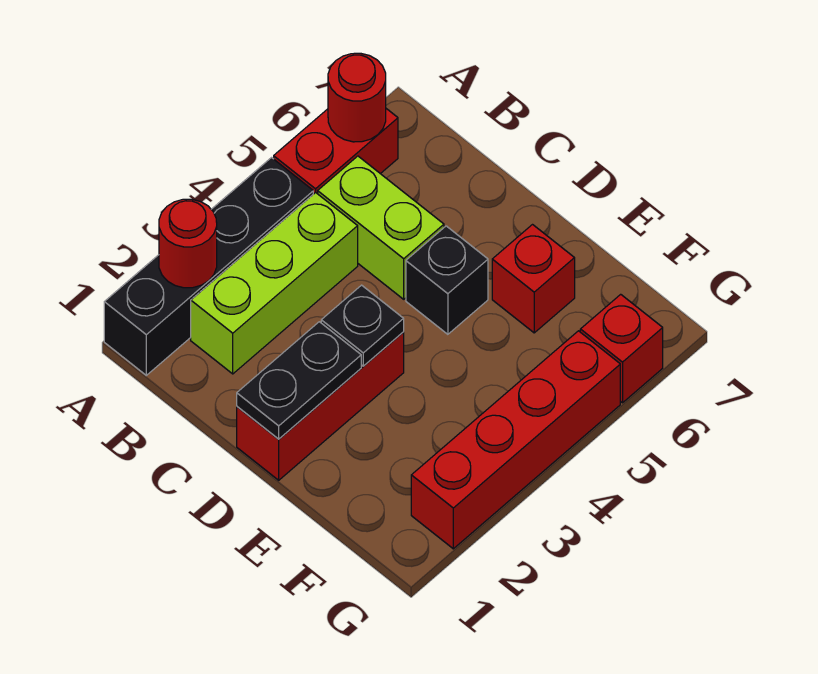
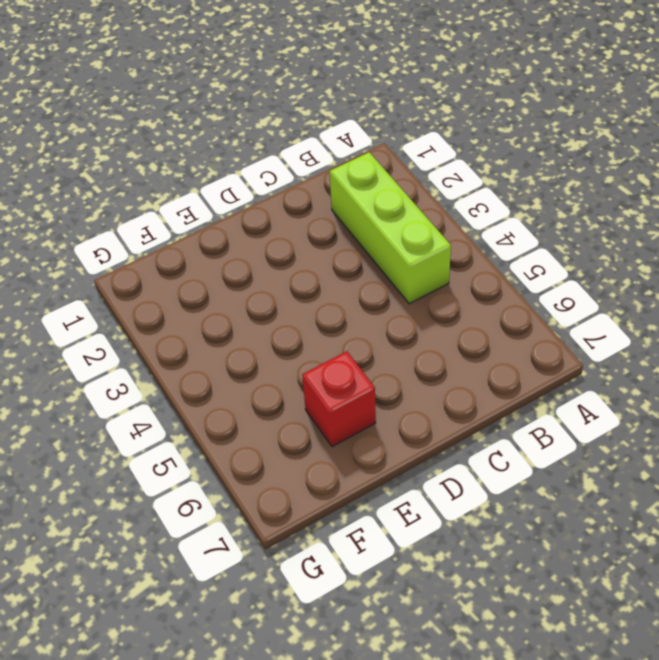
none -> black brick A1:A4 level 1
none -> red brick A5:A6 level 1
none -> lime brick B5:C5 level 1

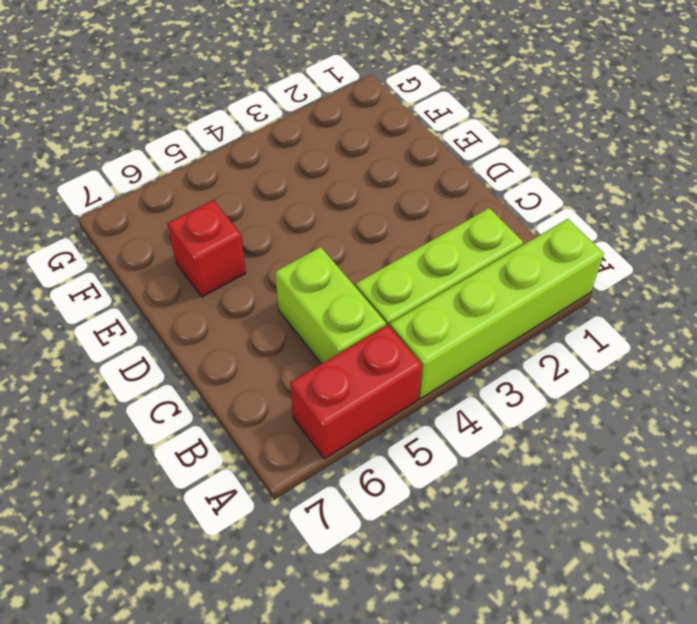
lime brick A1:A4 level 1 -> black brick A1:A4 level 1
none -> red brick D1:D3 level 1
none -> black brick D5 level 1
none -> red brick G2:G5 level 1

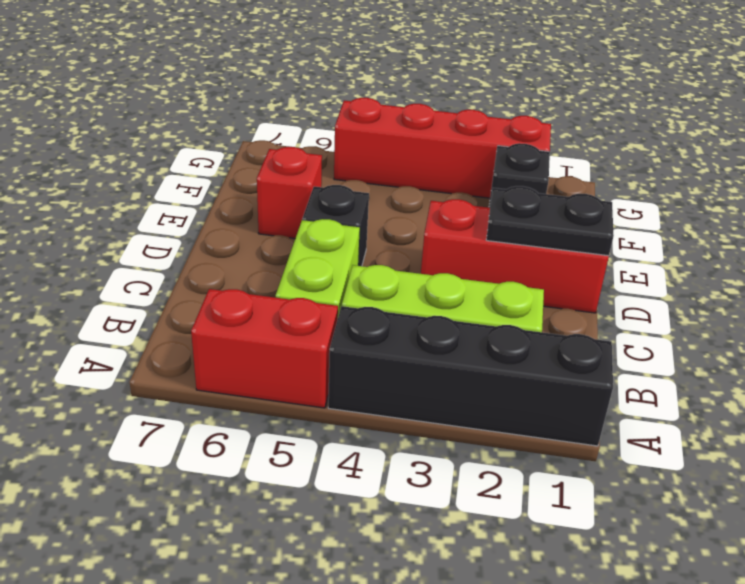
black brick F2 level 1 -> none
none -> red brick G6 level 1
none -> red round brick A2 level 2
none -> red round brick A6 level 2

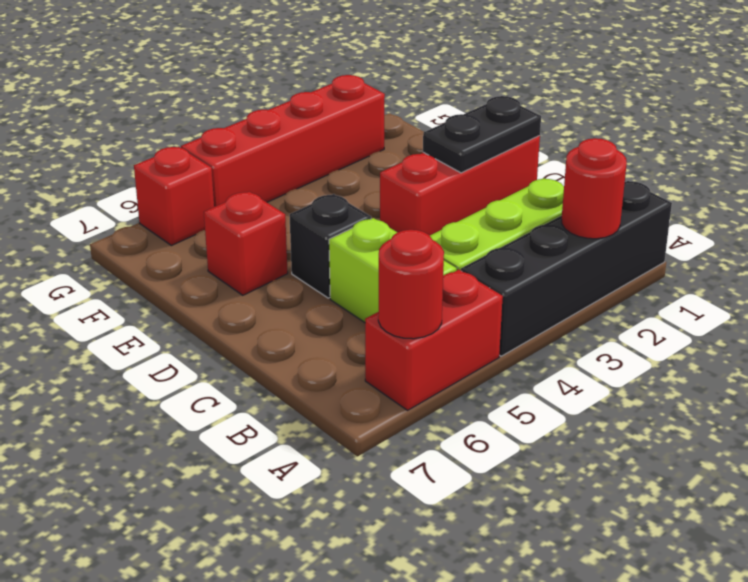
none -> black plate D3 level 2

